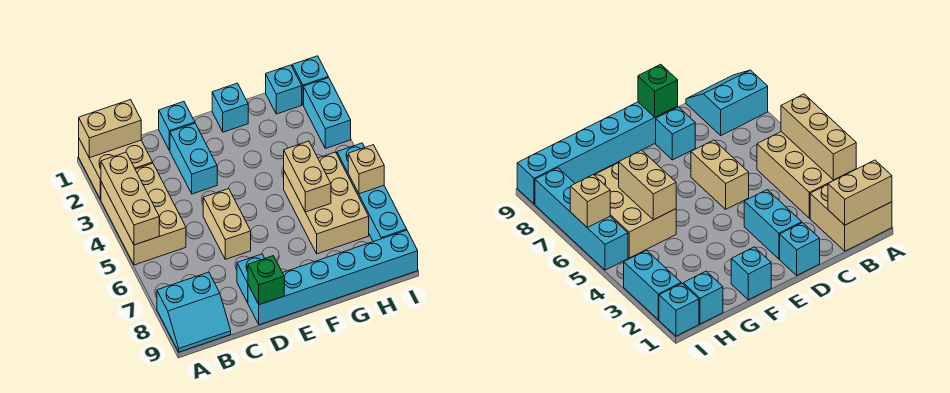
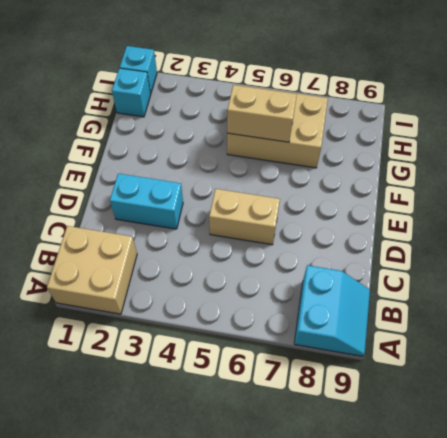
none -> tan brick A3:B5 level 1
none -> cyan brick D1 level 1
none -> cyan brick D8 level 1

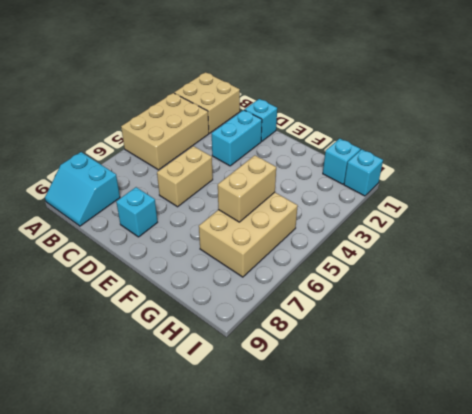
none -> cyan brick D9:I9 level 1
none -> cyan brick F1 level 1
none -> cyan brick I2:I3 level 1

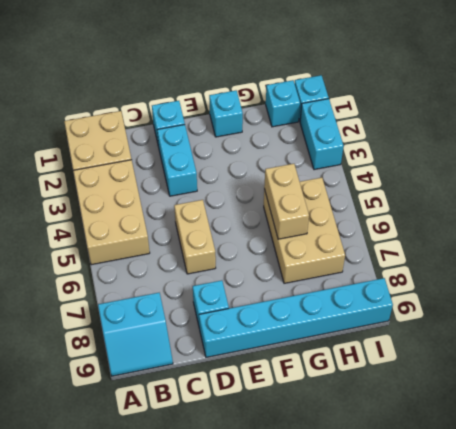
none -> cyan brick I5:I8 level 1
none -> tan brick A1:B1 level 2
none -> tan brick A3:A5 level 2

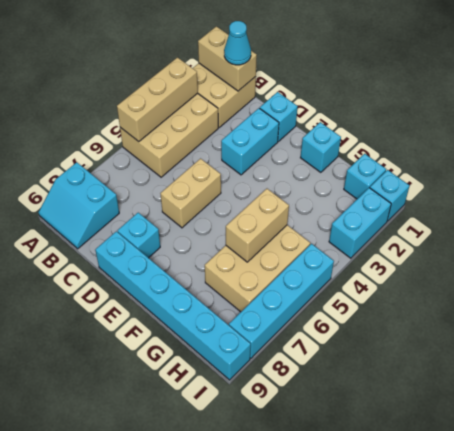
cyan cone B1 level 3 -> none
none -> green brick D9 level 2
none -> tan brick I6 level 2

